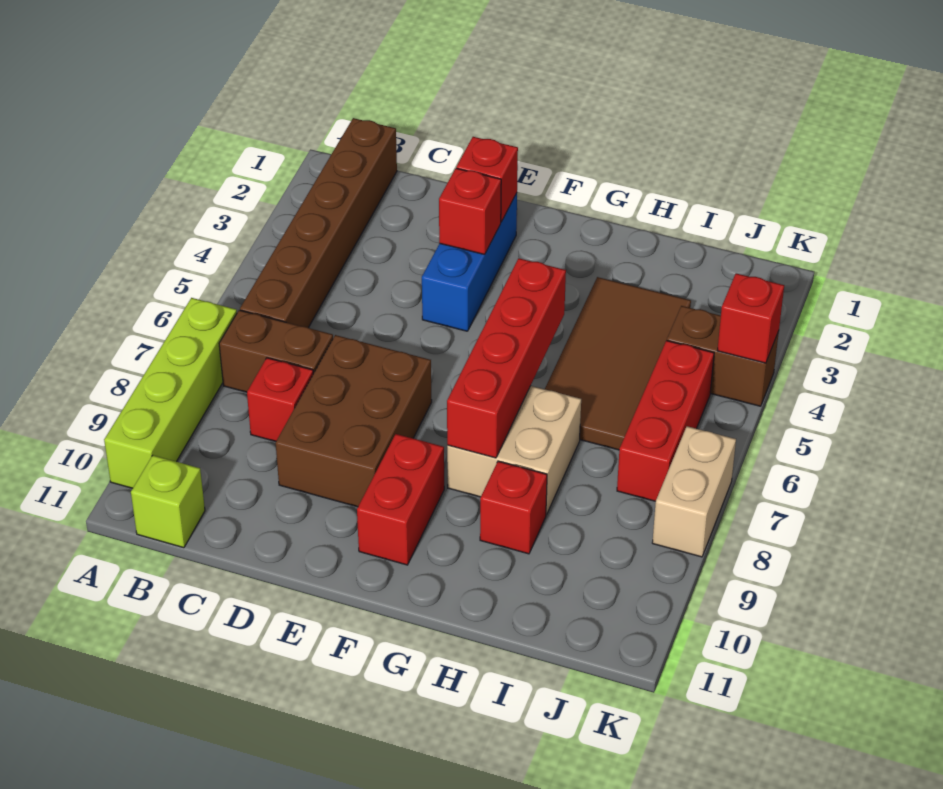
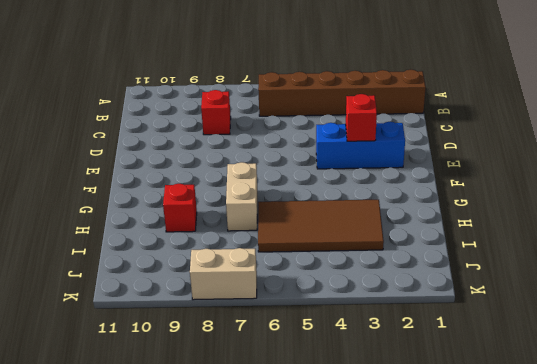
tan brick G7:H7 level 1 -> tan brick G7:H8 level 1
none -> lime brick A7:A10 level 1
none -> brown brick B7:C7 level 1
none -> lime brick B11 level 1

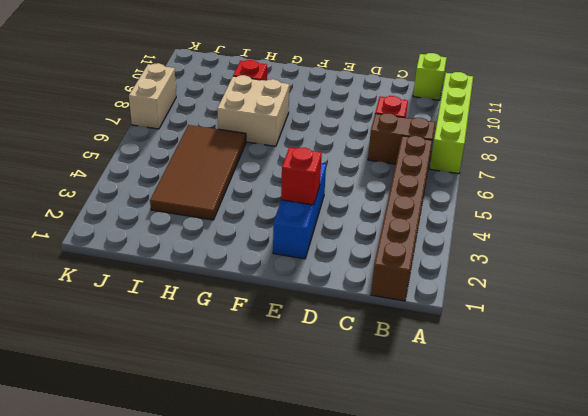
none -> brown brick D7:E9 level 1
none -> red brick F9:F10 level 1
none -> brown brick J4:K4 level 1

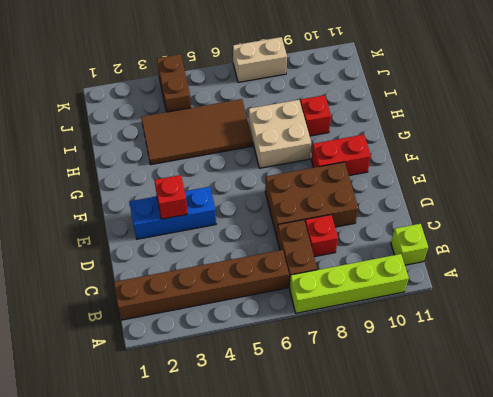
none -> red brick J5:J7 level 1
none -> red brick E2 level 2
none -> red brick G5:G8 level 2

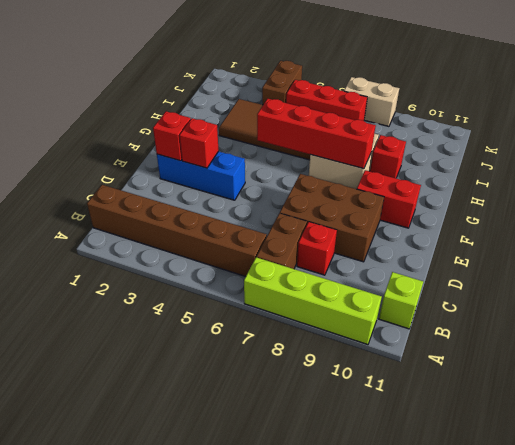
none -> red brick K4 level 2

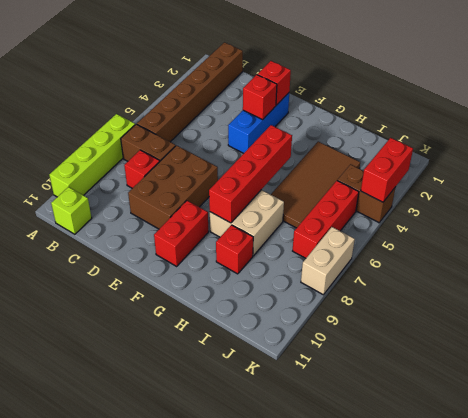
red brick K3:K4 level 2 -> red brick K4 level 2

